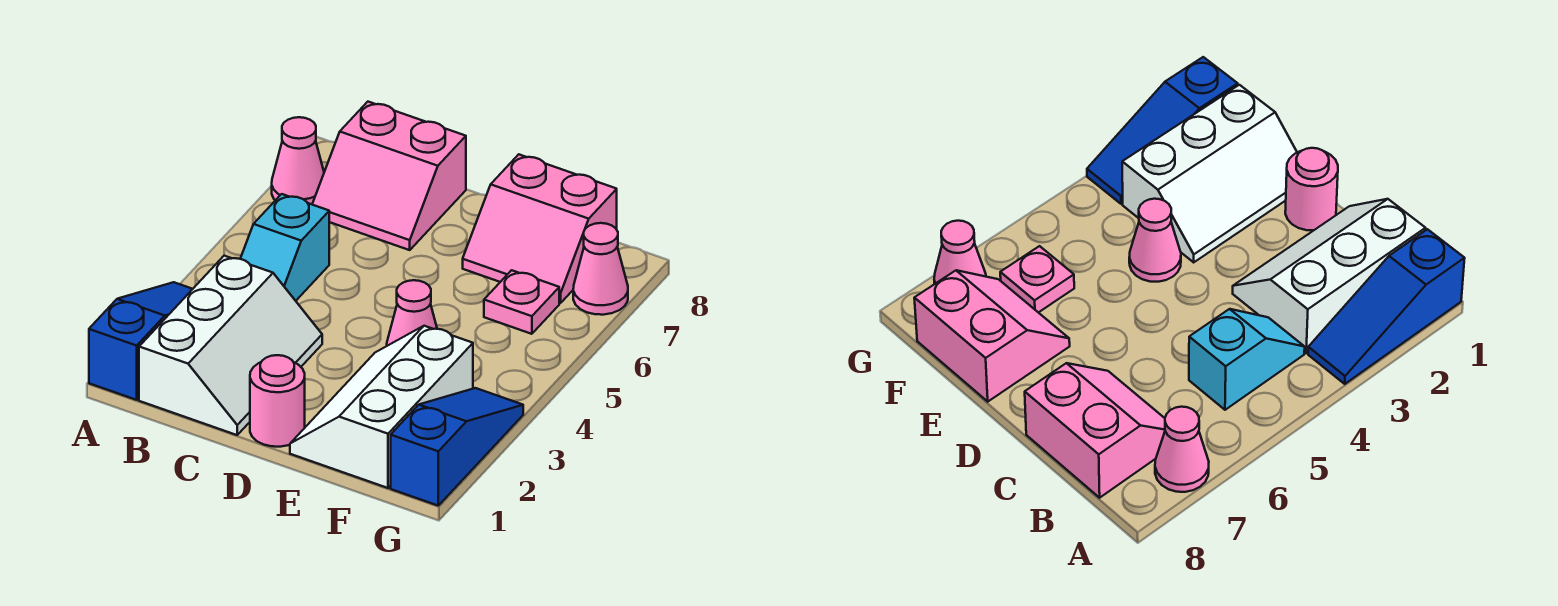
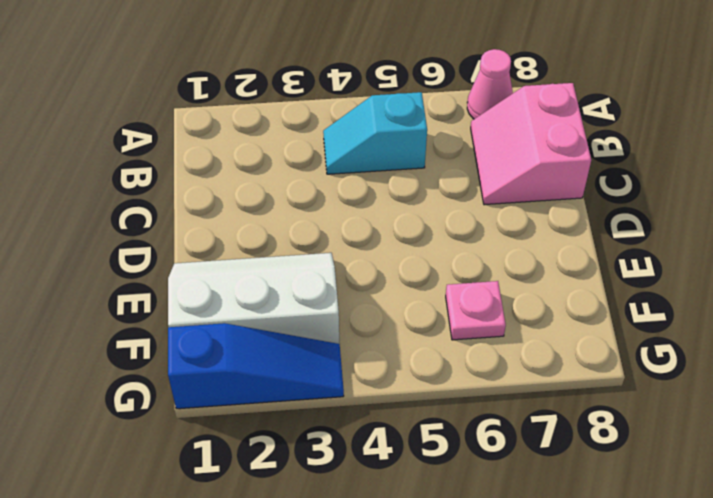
none -> blue slope A1:A3 level 1 top 1
none -> white slope B1:C3 level 1 top B
none -> pink round brick D1 level 1

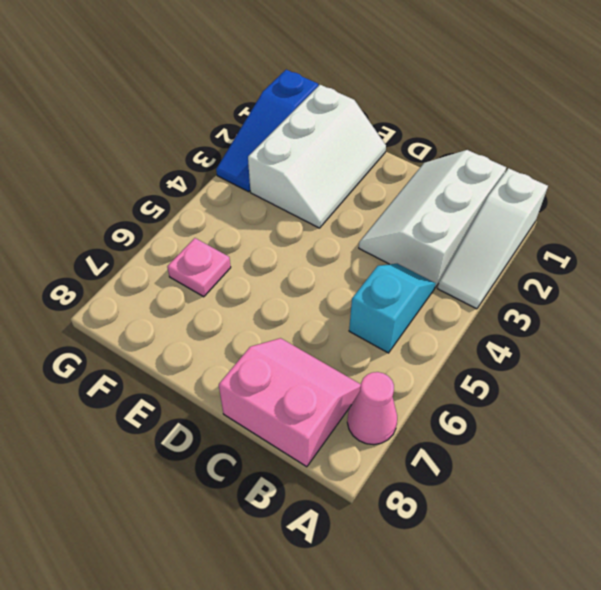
white slope A1:A3 level 1 top 1 -> blue slope A1:A3 level 1 top 1
none -> pink round brick D1 level 1
none -> pink cone E4 level 1
none -> pink slope E7:F8 level 1 top 8

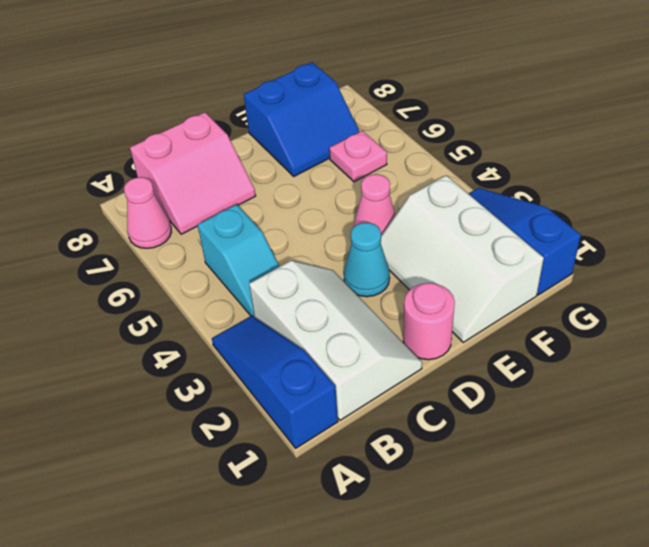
cyan cone D3 level 1 -> none
blue slope E7:F8 level 1 top 8 -> pink slope E7:F8 level 1 top 8
none -> pink cone G7 level 1

